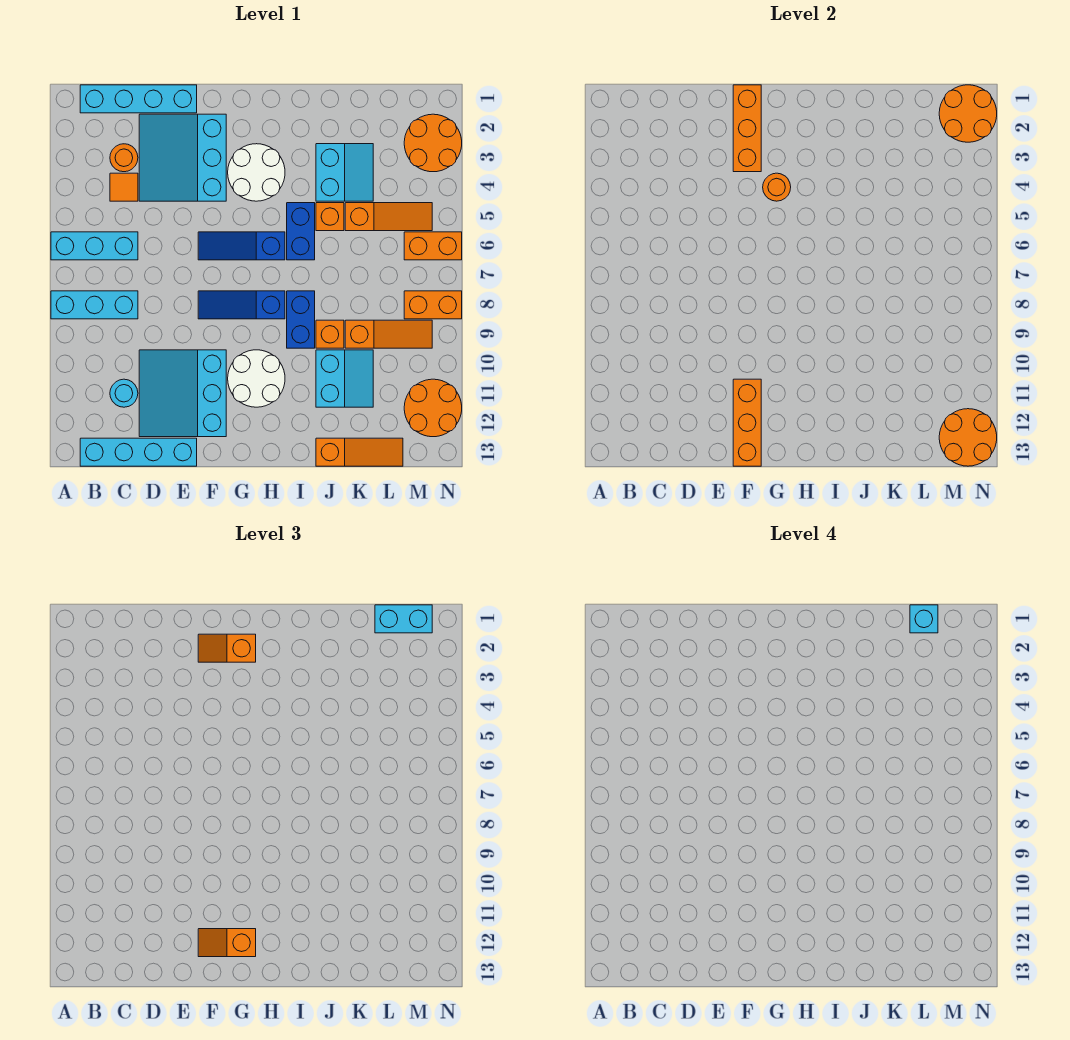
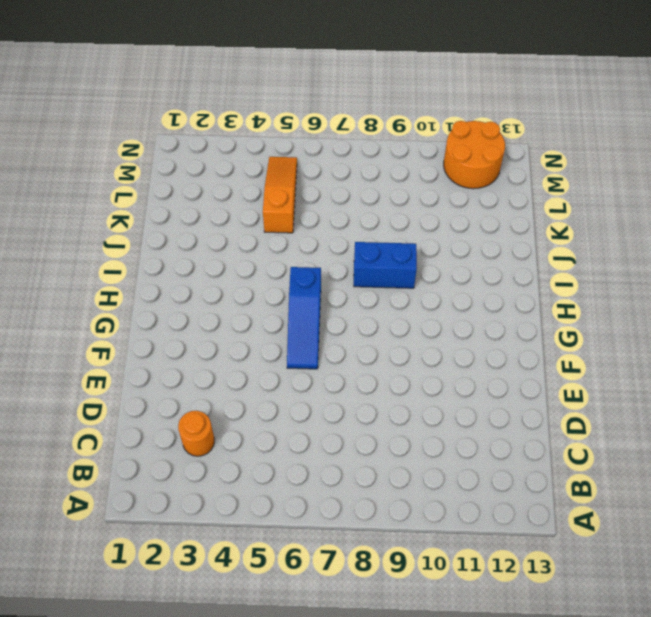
none -> cyan brick A6:C6 level 1
none -> cyan brick A8:C8 level 1
none -> cyan brick B1:E1 level 1
none -> cyan brick B13:E13 level 1

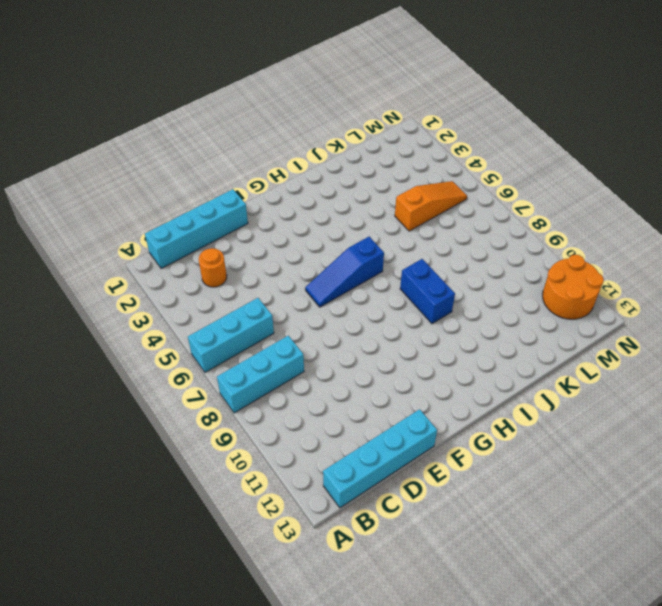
none -> orange tile C4 level 1
none -> cyan round brick C11 level 1
none -> cyan slope D2:F4 level 1 top F
none -> cyan slope D10:F12 level 1 top F

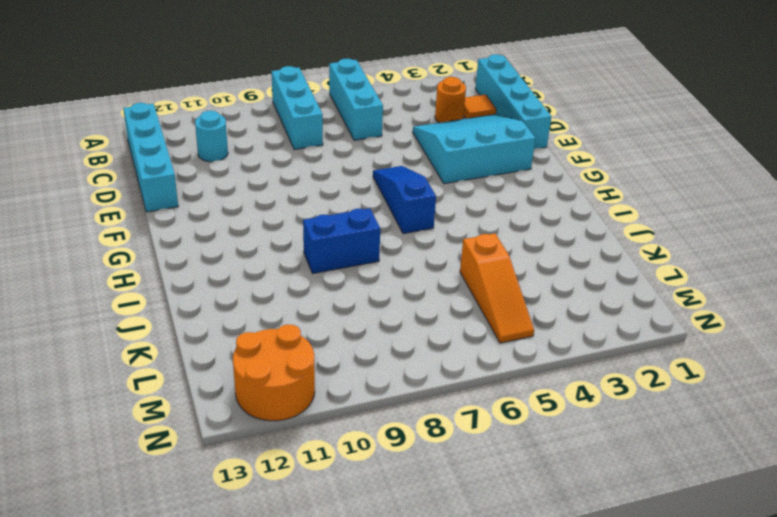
orange tile C2 level 1 -> orange tile C4 level 1
none -> cyan slope D10:F12 level 1 top F
none -> blue slope F8:H8 level 1 top H
none -> white round brick G3:H4 level 1
none -> white round brick G10:H11 level 1

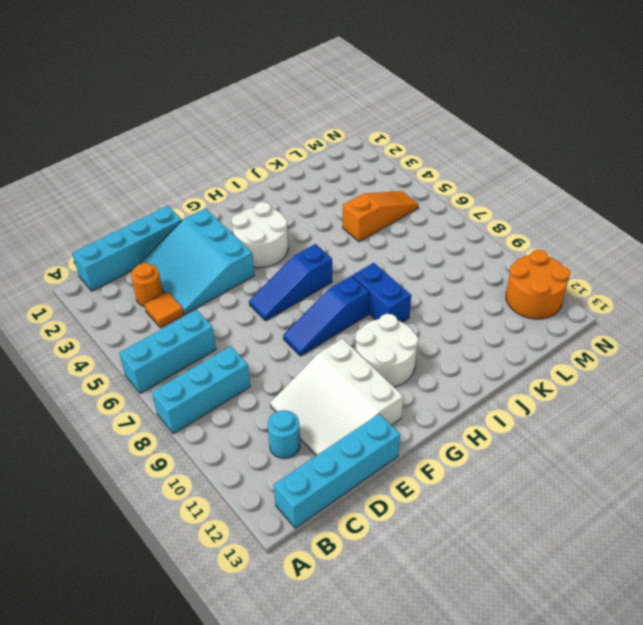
white slope D10:F12 level 1 top F -> cyan slope D10:F12 level 1 top F
none -> blue brick I5:I6 level 1
none -> cyan slope J3:K4 level 1 top J
none -> orange brick J5 level 1
none -> orange brick J9 level 1

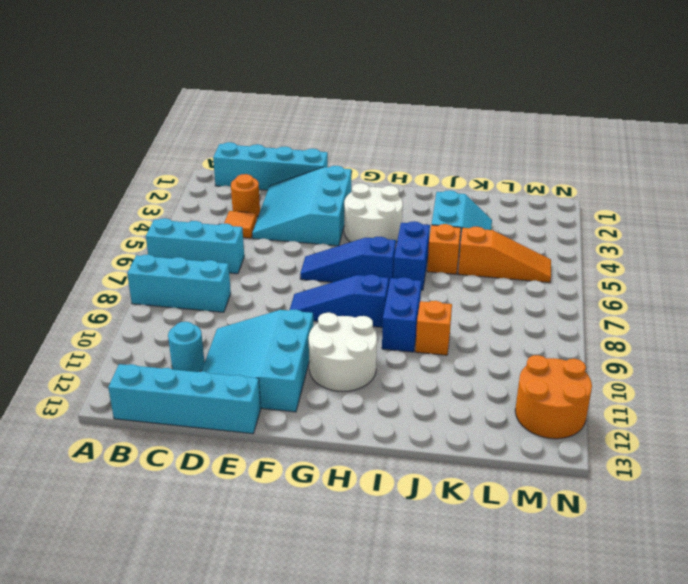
none -> cyan slope J10:K11 level 1 top J
none -> orange slope J13:L13 level 1 top J
none -> orange slope K9:M9 level 1 top K
none -> orange round brick M2:N3 level 1

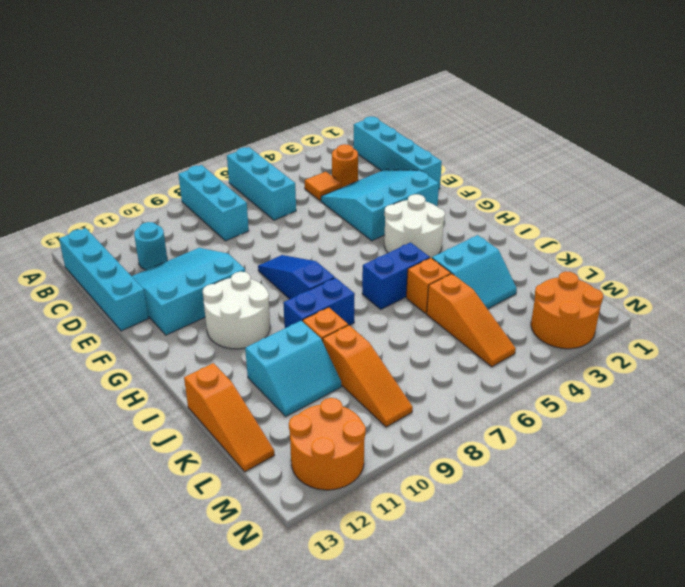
none -> blue slope F6:H6 level 1 top H
none -> orange brick M6:N6 level 1
none -> orange brick M8:N8 level 1
none -> orange brick F1:F3 level 2

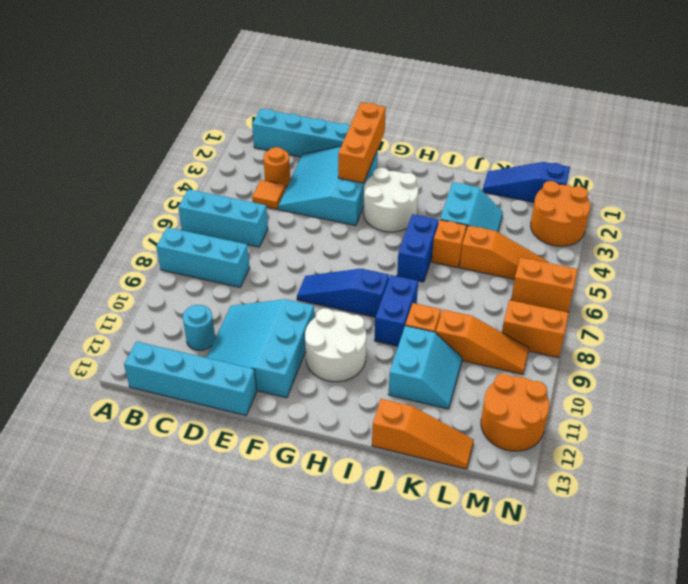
blue slope K1:M1 level 1 top M -> blue slope F6:H6 level 1 top H
none -> orange brick F11:F13 level 2
none -> orange round brick G4 level 2
none -> orange round brick M1:N2 level 2
none -> orange round brick M12:N13 level 2

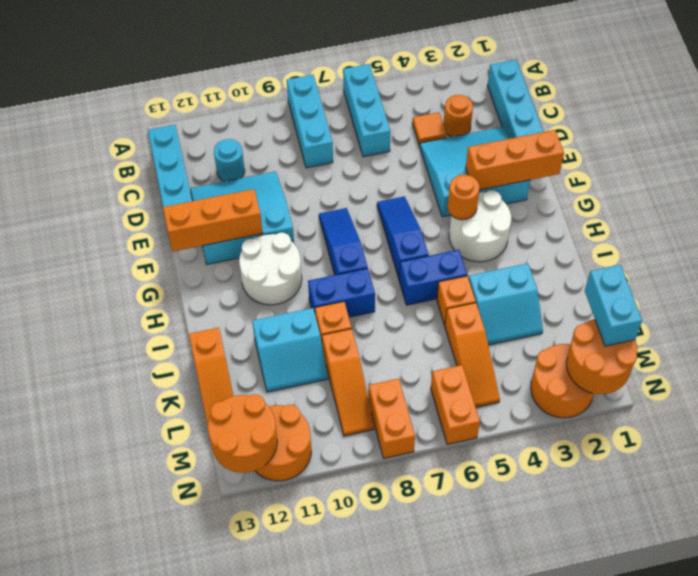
none -> orange slope F2:G2 level 3 top G
none -> orange slope F12:G12 level 3 top G
none -> cyan brick L1 level 4

